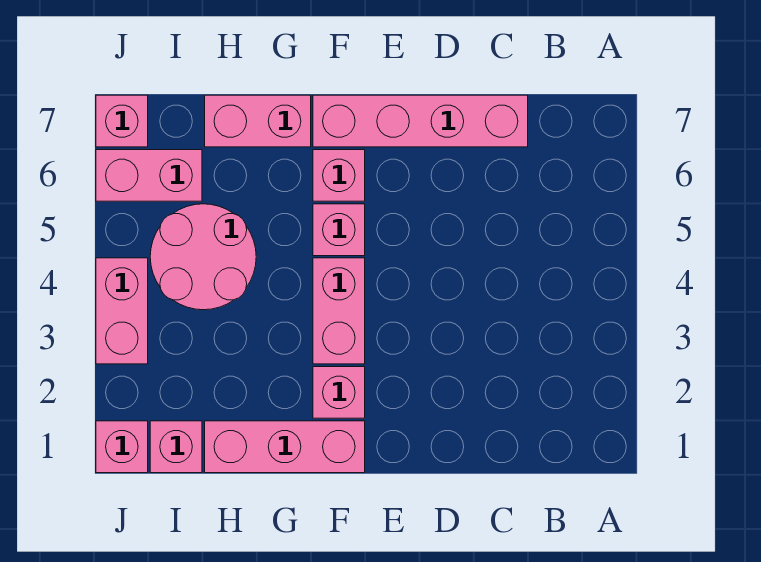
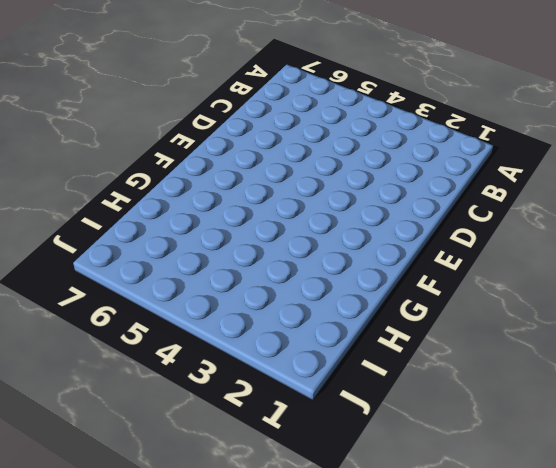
none -> pink brick C7:F7 level 1
none -> pink brick F1:H1 level 1
none -> pink brick F2 level 1

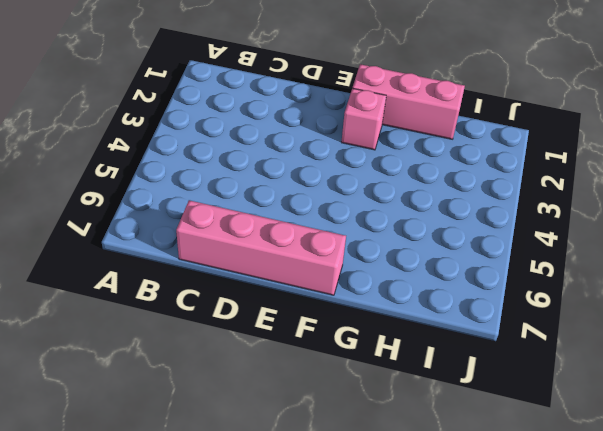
none -> pink brick F3:F4 level 1
none -> pink brick F5 level 1
none -> pink brick F6 level 1

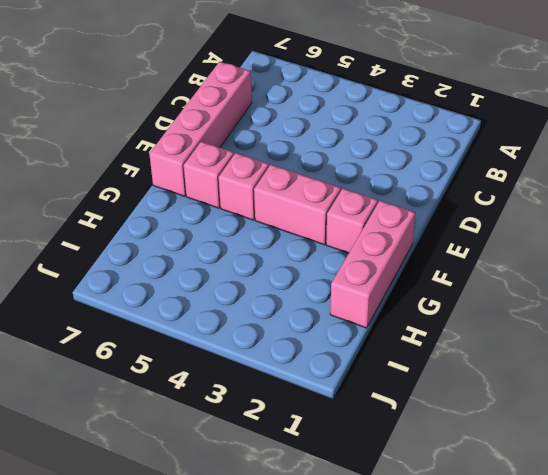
none -> pink brick G7:H7 level 1
none -> pink round brick H4:I5 level 1
none -> pink brick I1 level 1

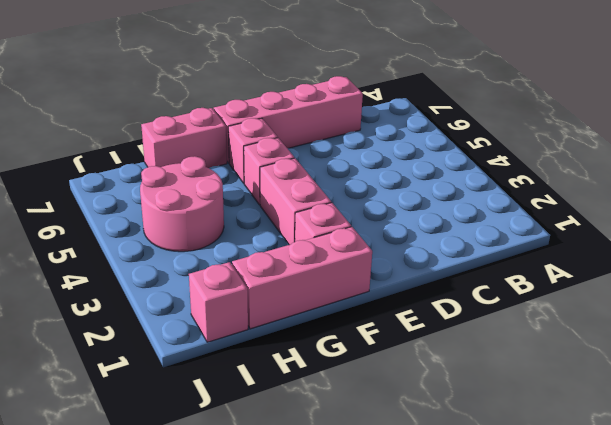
none -> pink brick I6:J6 level 1
none -> pink brick J1 level 1
none -> pink brick J3:J4 level 1

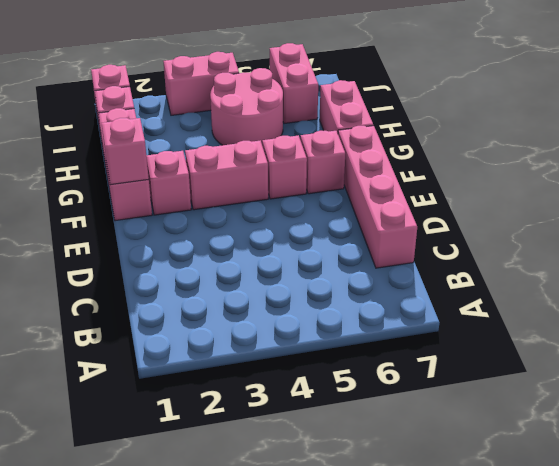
pink brick F1 level 2 -> pink brick J7 level 1

